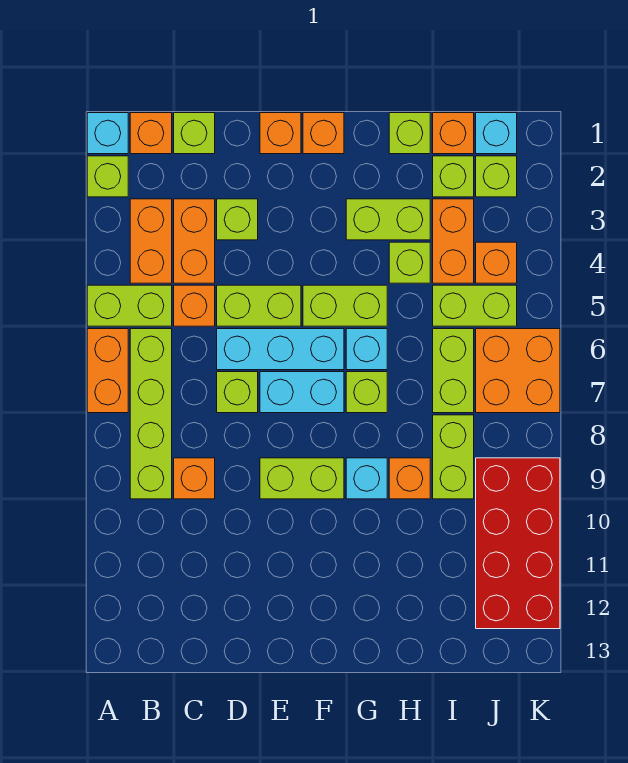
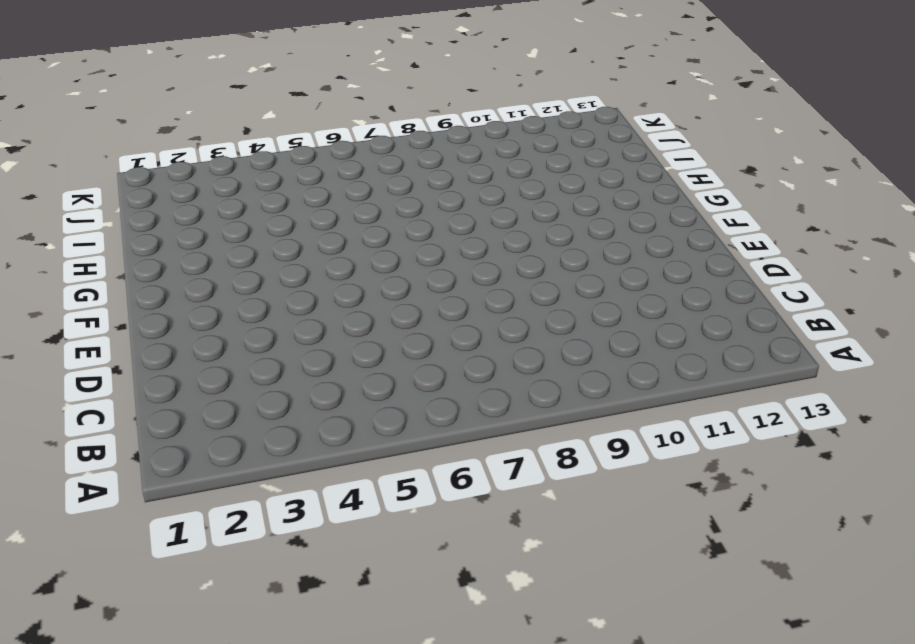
none -> cyan brick A1 level 1
none -> lime brick A2 level 1
none -> lime brick A5:B5 level 1
none -> orange brick A6:A7 level 1

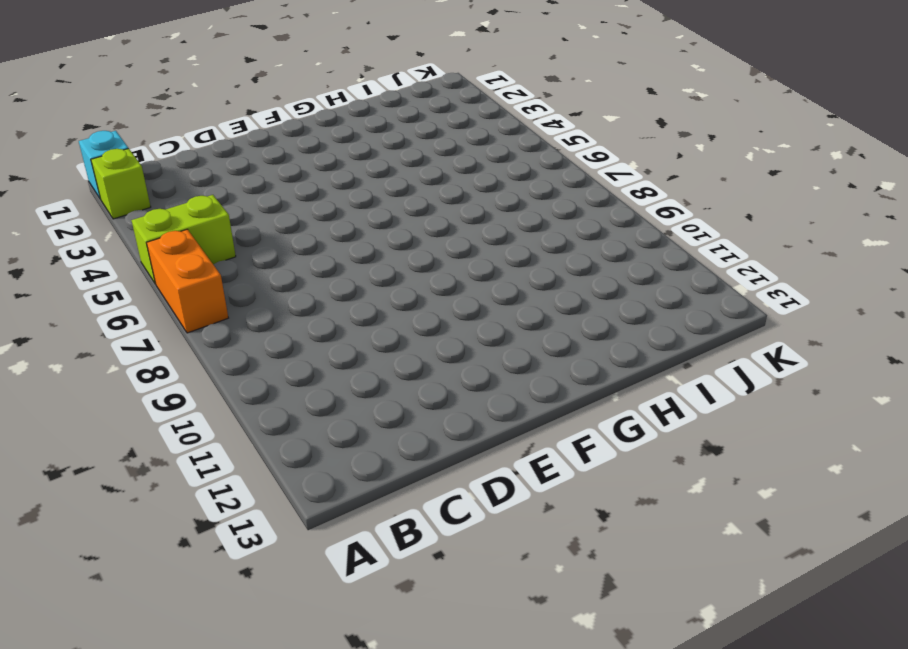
none -> orange brick B1 level 1
none -> orange brick B3:B4 level 1
none -> lime brick B6:B9 level 1
none -> lime brick C1 level 1

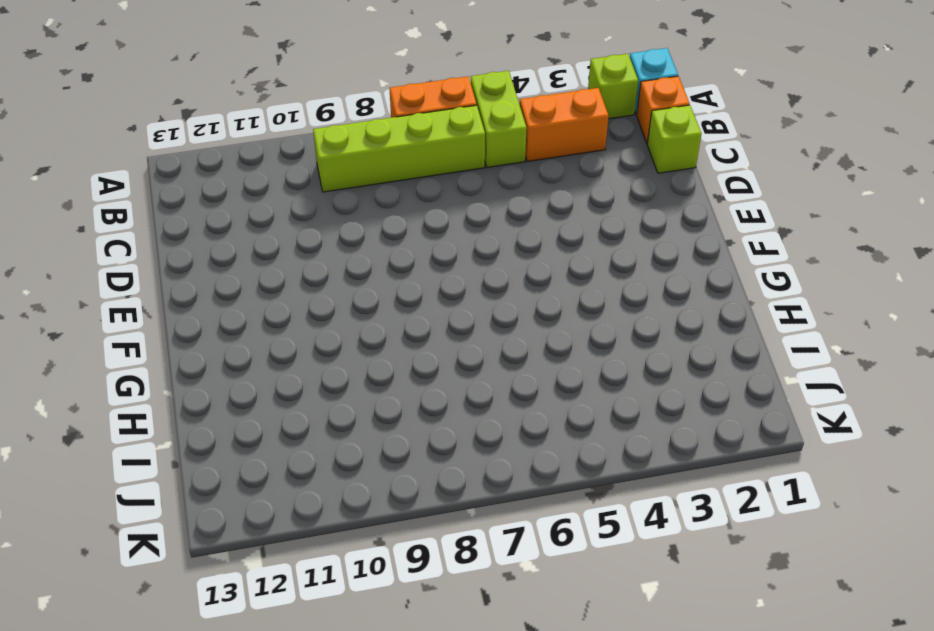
none -> orange brick C3:C4 level 1
none -> orange brick C5 level 1
none -> orange brick C9 level 1
none -> lime brick D3 level 1

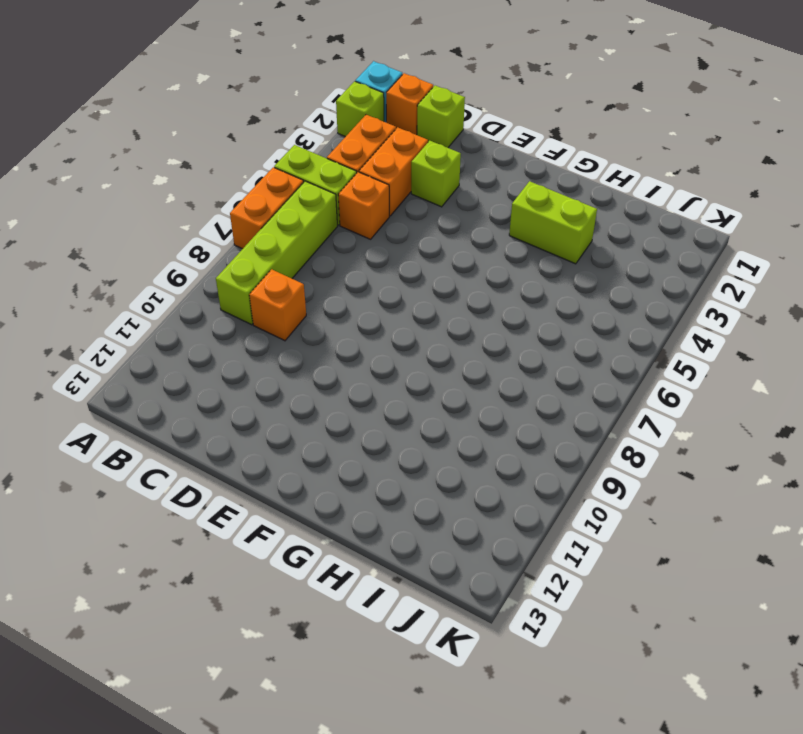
none -> lime brick D5:E5 level 1
none -> cyan brick D6:F6 level 1
none -> lime brick D7 level 1
none -> orange brick E1 level 1

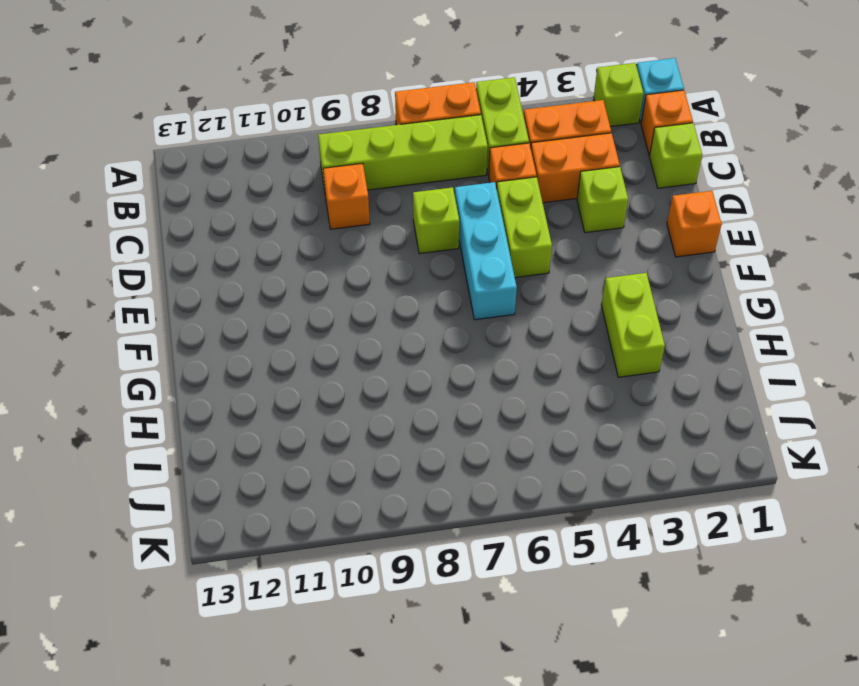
none -> cyan brick E7:F7 level 1
none -> lime brick E9:F9 level 1
none -> orange brick F1 level 1
none -> lime brick F5:G5 level 1

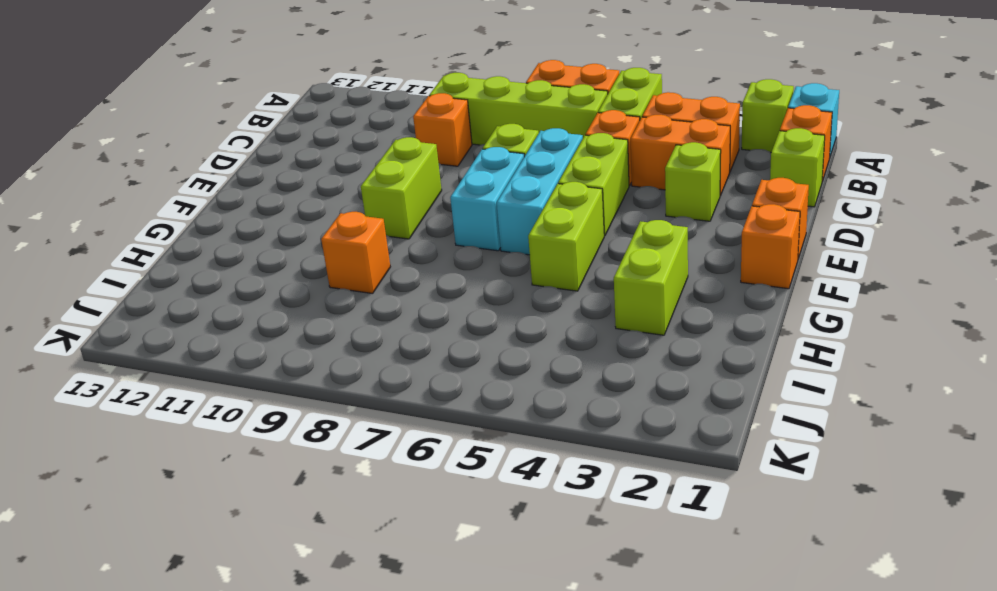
none -> cyan brick G6 level 1
none -> lime brick G7 level 1
none -> cyan brick G9 level 1
none -> lime brick H1 level 1

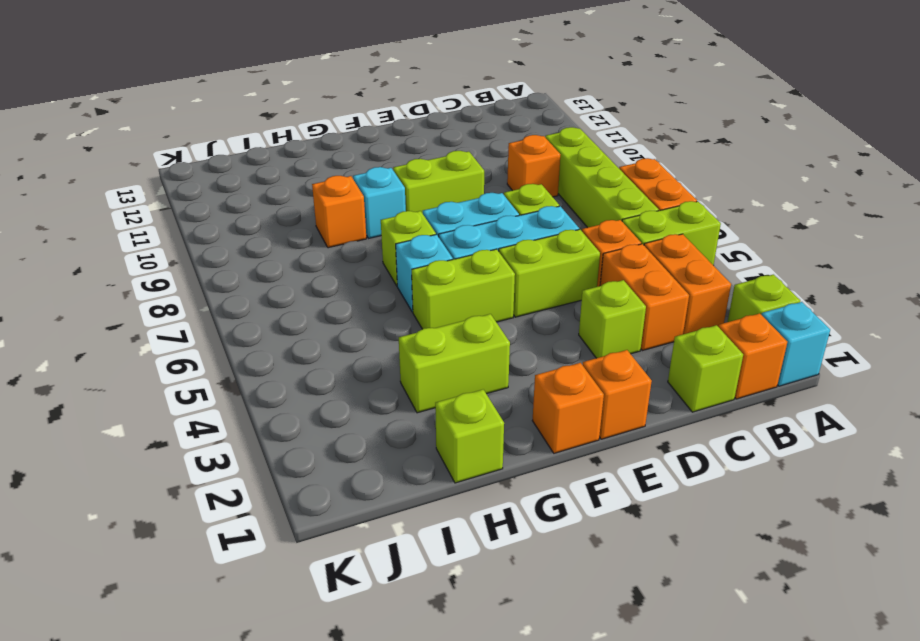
none -> lime brick H4 level 1
none -> orange brick I1 level 1
none -> lime brick I2 level 1
none -> orange brick I3:I4 level 1

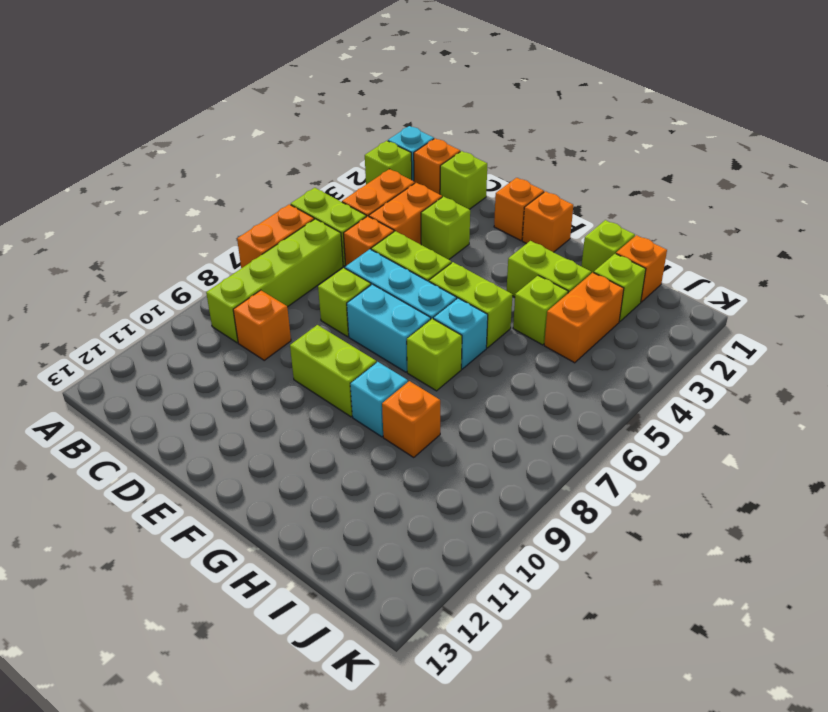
none -> lime brick I5:J5 level 1
none -> lime brick I6:I7 level 1
none -> lime brick I8:I9 level 1
none -> cyan brick J1 level 1

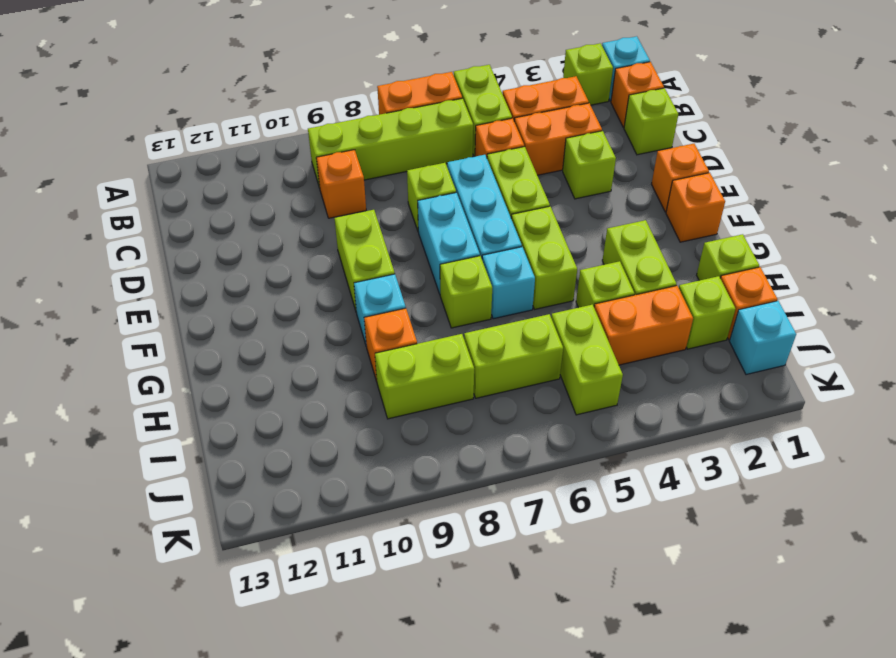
none -> lime brick J2 level 1
none -> orange brick J4 level 1
none -> orange brick J6:K7 level 1
none -> red brick J9:K12 level 1

